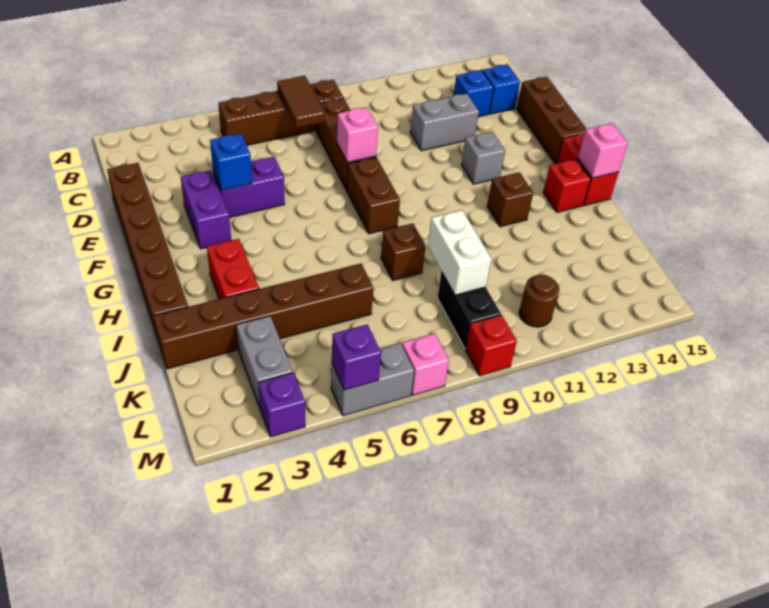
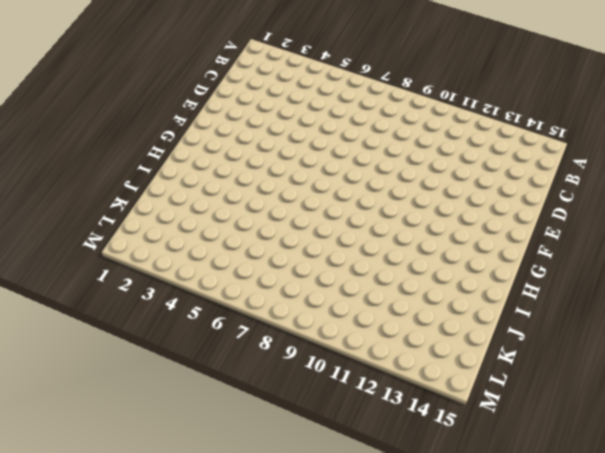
none -> brown brick B5:B8 level 1
none -> brown brick C8:E8 level 1
none -> blue brick C13 level 1
none -> blue brick C14 level 1

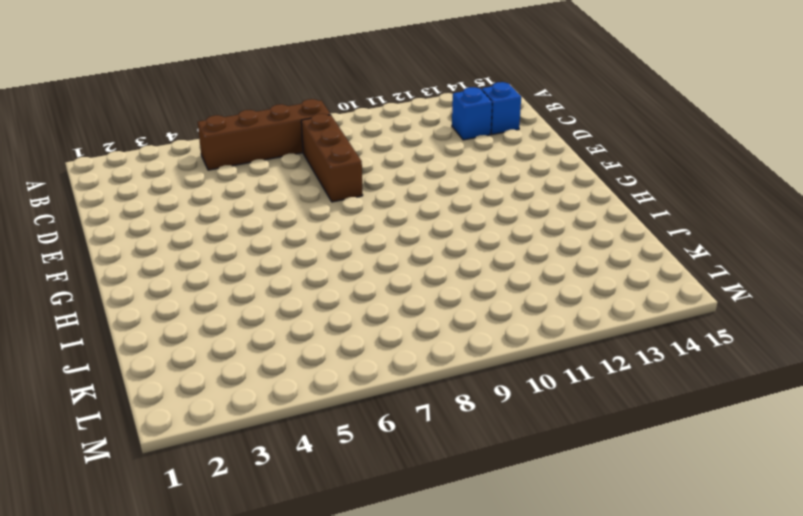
none -> brown brick D1:I1 level 1
none -> grey brick D11:D12 level 1
none -> brown brick D15:F15 level 1
none -> purple brick E3:F3 level 1

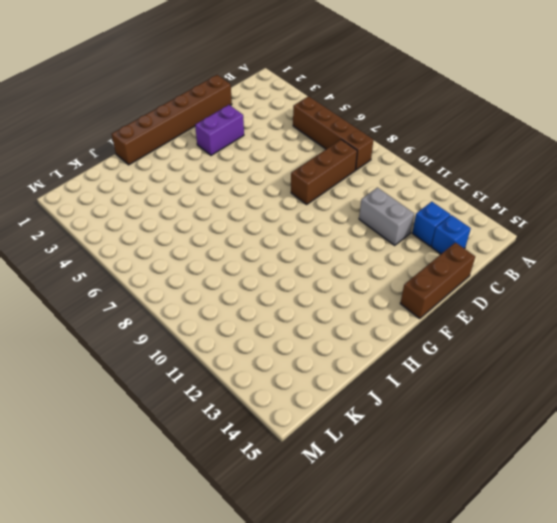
none -> purple brick E4:E5 level 1
none -> brown brick F8:G8 level 1
none -> grey brick F12 level 1
none -> red brick G15:H15 level 1

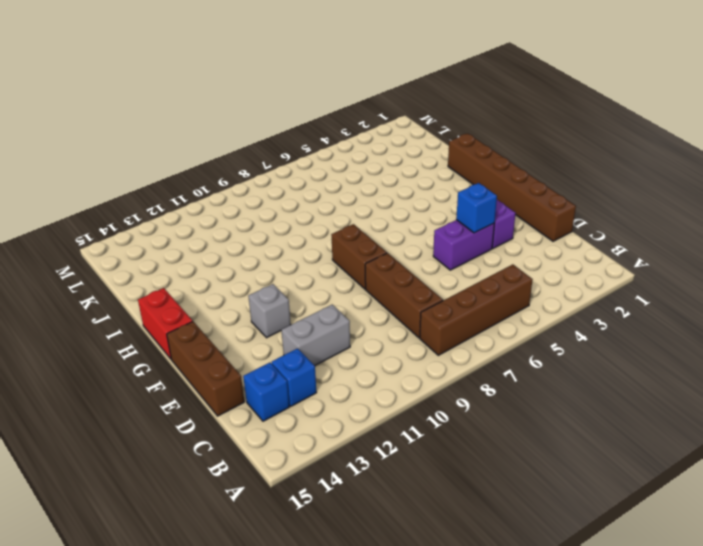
none -> red brick H3:I3 level 1
none -> brown brick H12 level 1
none -> red brick H14 level 1
none -> brown brick I8 level 1

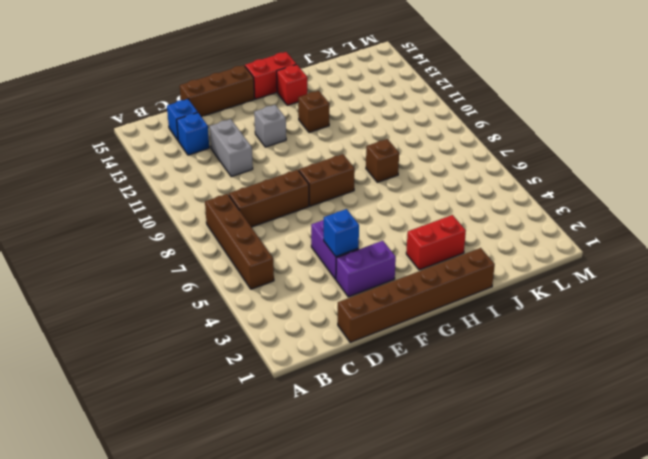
none -> brown brick J1:J6 level 1
none -> grey brick K3:L3 level 1
none -> black brick K9:L9 level 1
none -> brown round brick L11 level 1

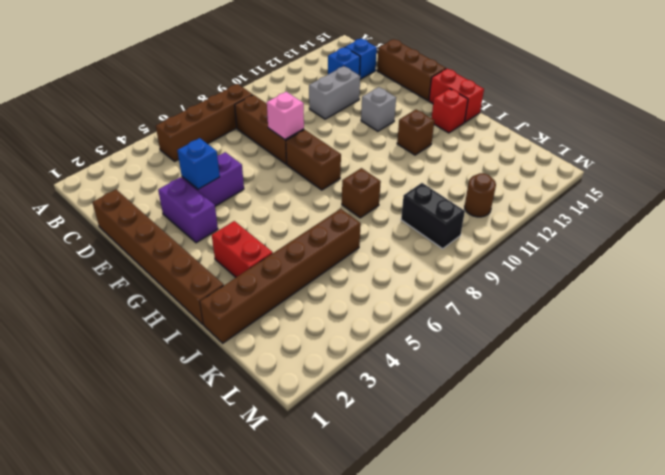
none -> grey brick K3:L3 level 1
none -> purple brick M3 level 1
none -> grey brick M5:M6 level 1
none -> pink brick M7 level 1

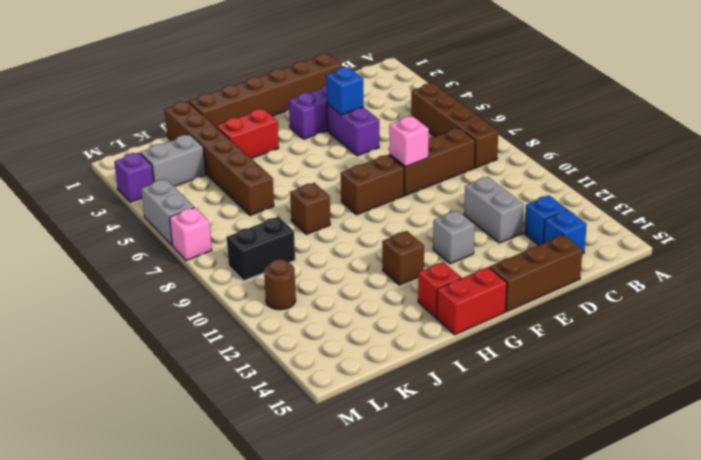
none -> red brick M9 level 1
none -> brown tile B7:C7 level 2
none -> pink brick H15 level 2
none -> white brick J9:K9 level 2

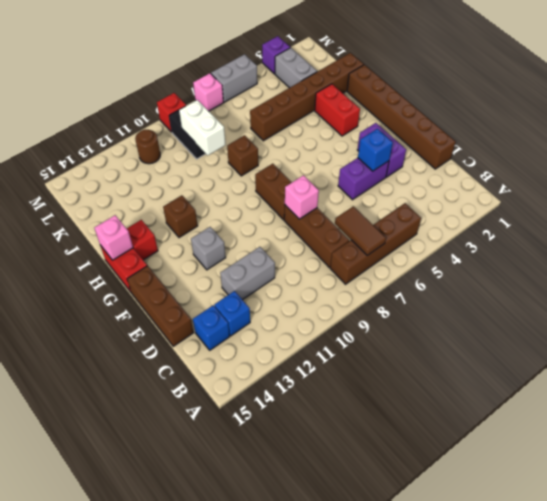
none -> purple brick M5 level 2

